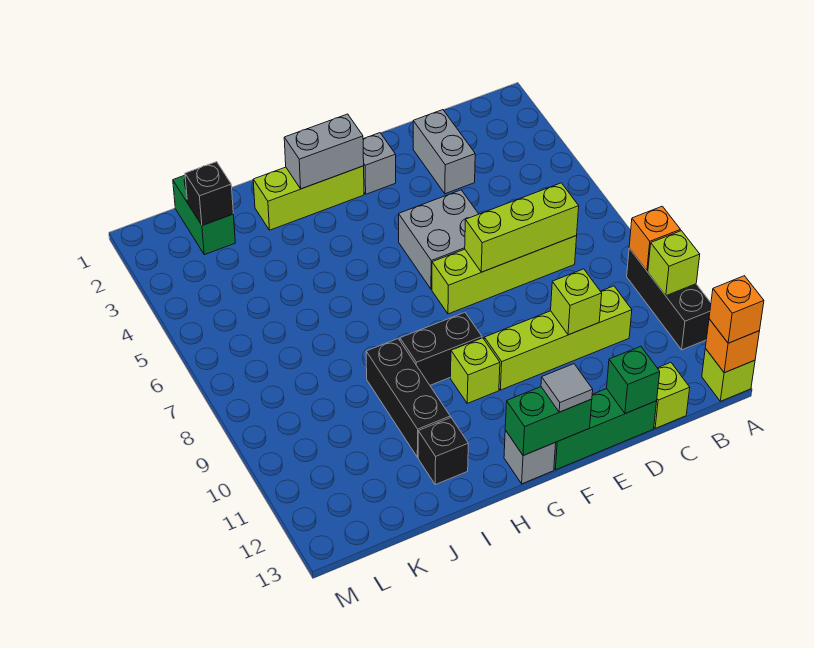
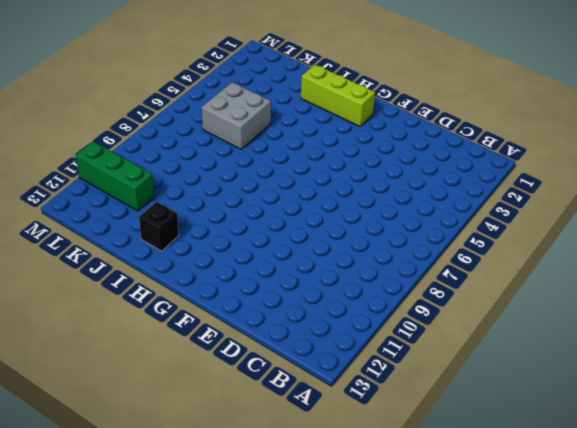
grey brick J5:K6 level 1 -> grey brick E5:F6 level 1
green brick K11:M11 level 1 -> green brick D13:F13 level 1
none -> black brick A9:A11 level 1
none -> lime brick A13 level 1
none -> lime brick C7:F7 level 1

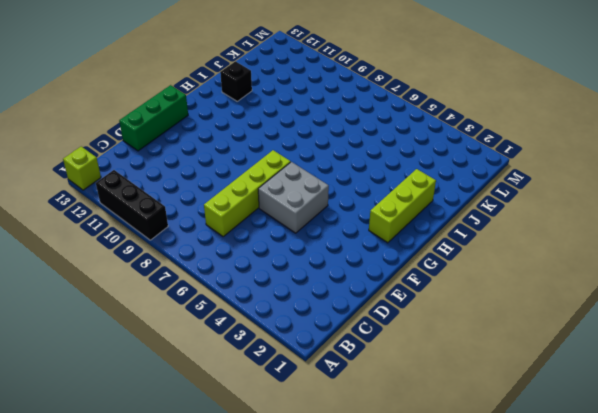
none -> lime brick C10:F10 level 1
none -> lime brick C13 level 1
none -> grey brick D2:D3 level 1

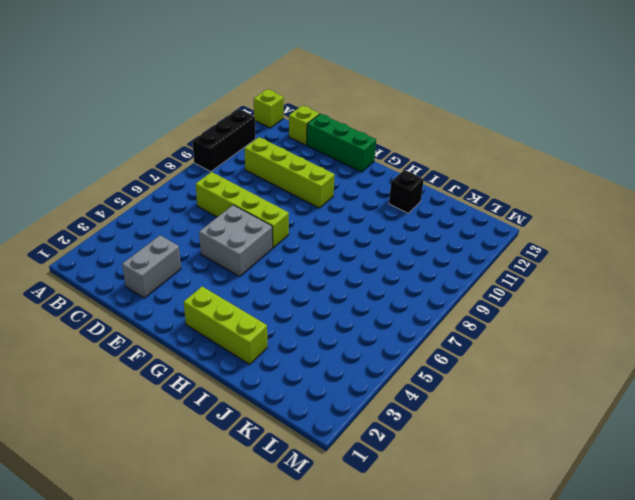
none -> grey brick F2 level 1
none -> black brick G9:H9 level 1
none -> lime brick G10 level 1

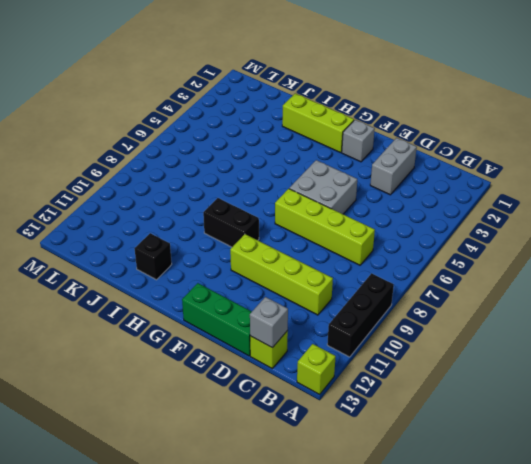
grey brick C13 level 2 -> grey brick G13 level 1
none -> lime brick G10 level 1
none -> black brick I9:I11 level 1
none -> green brick K1:K2 level 1

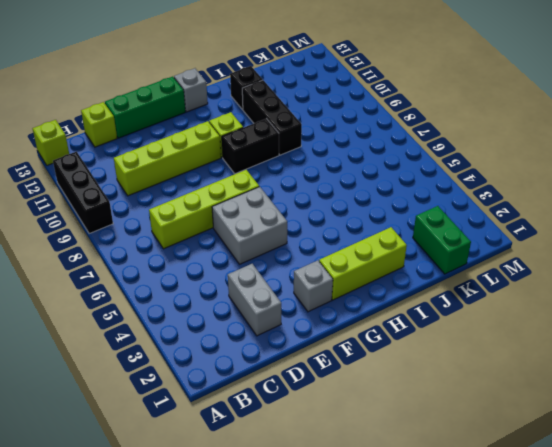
none -> orange brick A9 level 2
none -> lime brick A10 level 2
none -> orange brick A13 level 2

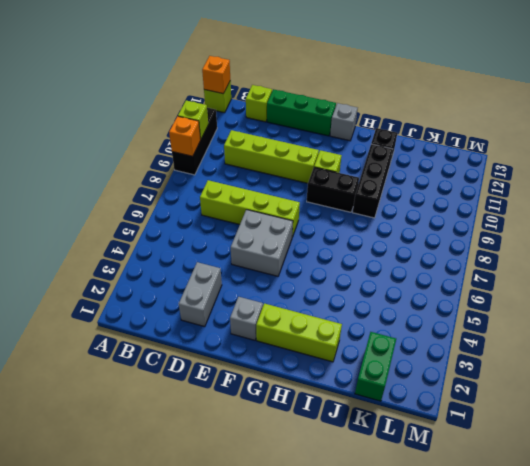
none -> lime brick C7:E7 level 2
none -> lime brick D10 level 2
none -> green brick D13 level 2

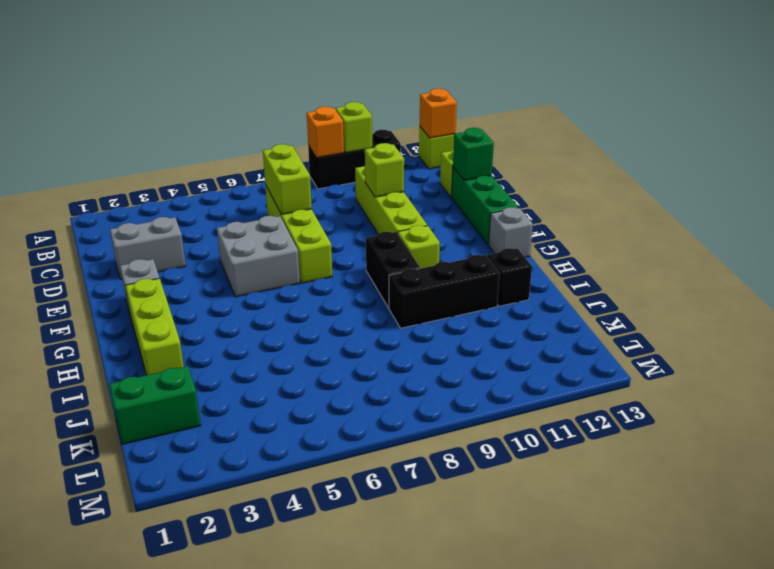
lime brick C7:D7 level 2 -> lime brick C7:E7 level 2
none -> green brick F13:G13 level 2
none -> grey brick G2:H2 level 2
none -> black brick K2 level 2

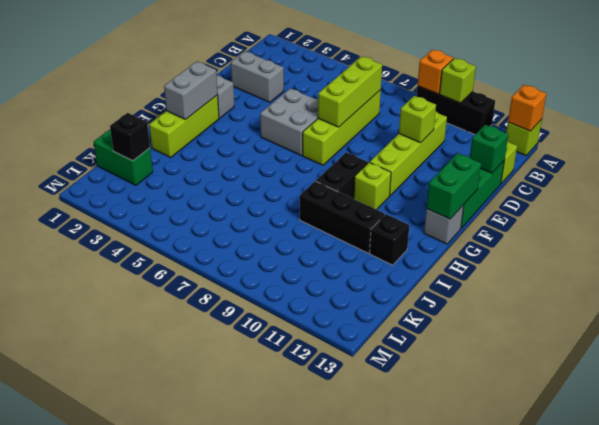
none -> orange brick A13 level 3
none -> grey tile F13 level 3

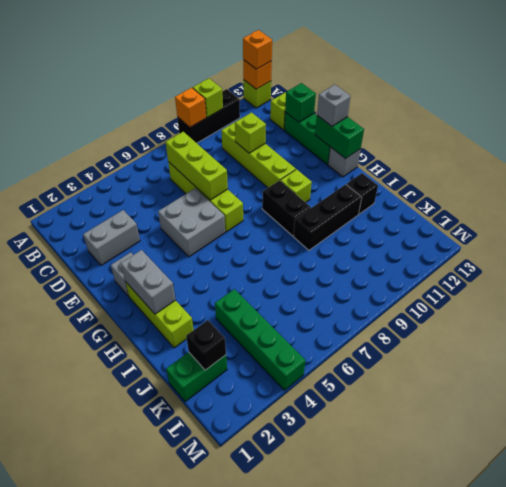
grey brick F13 level 3 -> grey tile F13 level 3
green brick J4:M4 level 1 -> none

